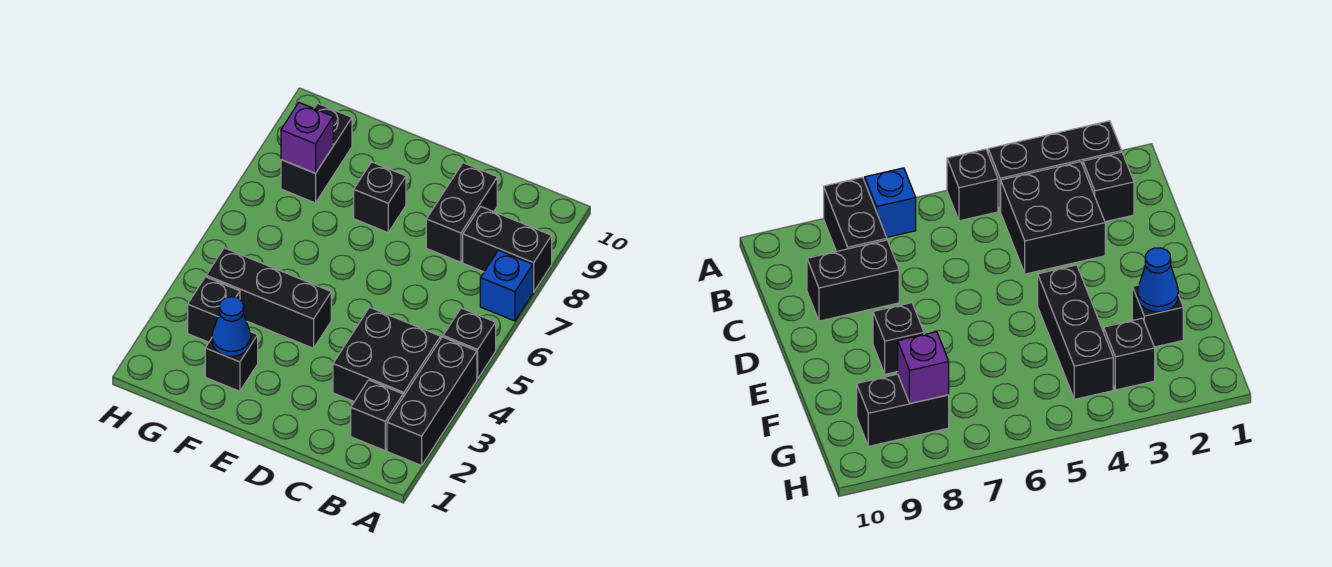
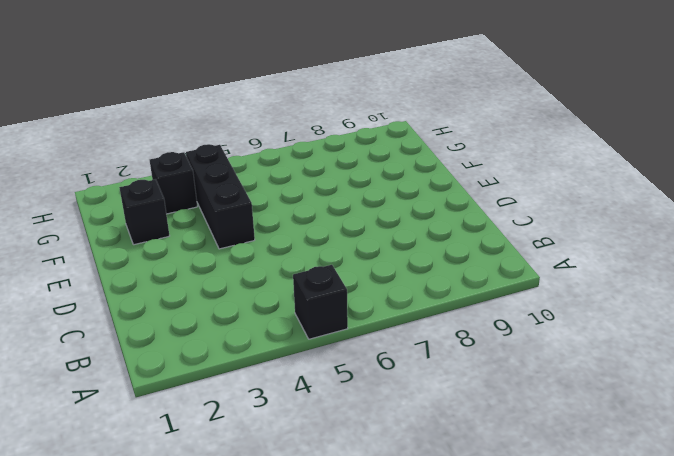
none -> black brick A2:A4 level 1
none -> blue brick A7 level 1
none -> black brick A8:B8 level 1

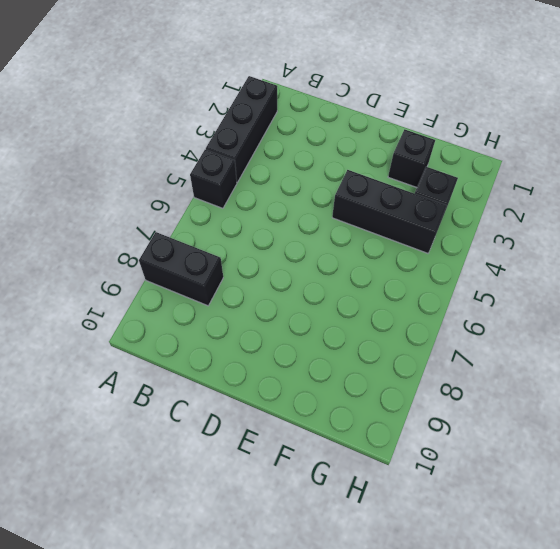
none -> blue brick A7 level 1
none -> black brick B2 level 1
none -> black brick B3:C4 level 1

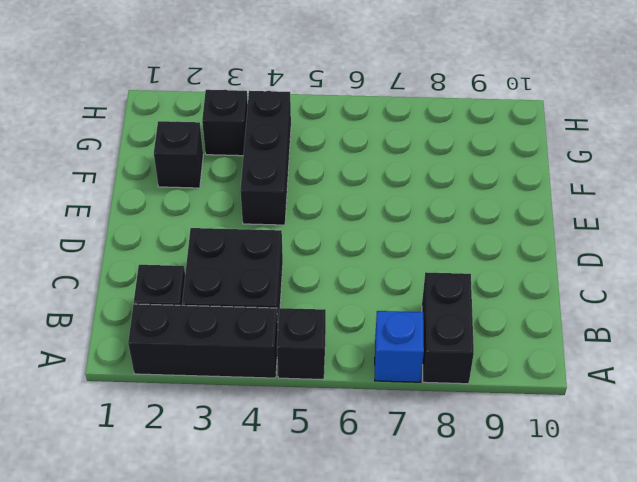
none -> black brick C8:C9 level 1
none -> black brick E8 level 1
none -> black brick G8:G9 level 1

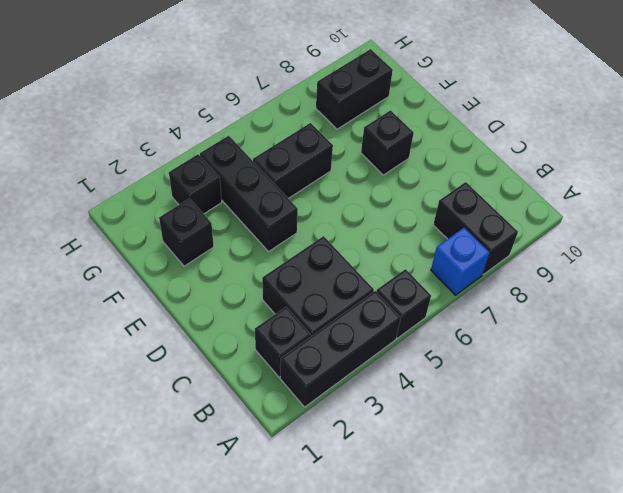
black brick F5:F6 level 1 -> black brick C8:C9 level 1
none -> blue cone F2 level 2
none -> purple brick G8 level 2

